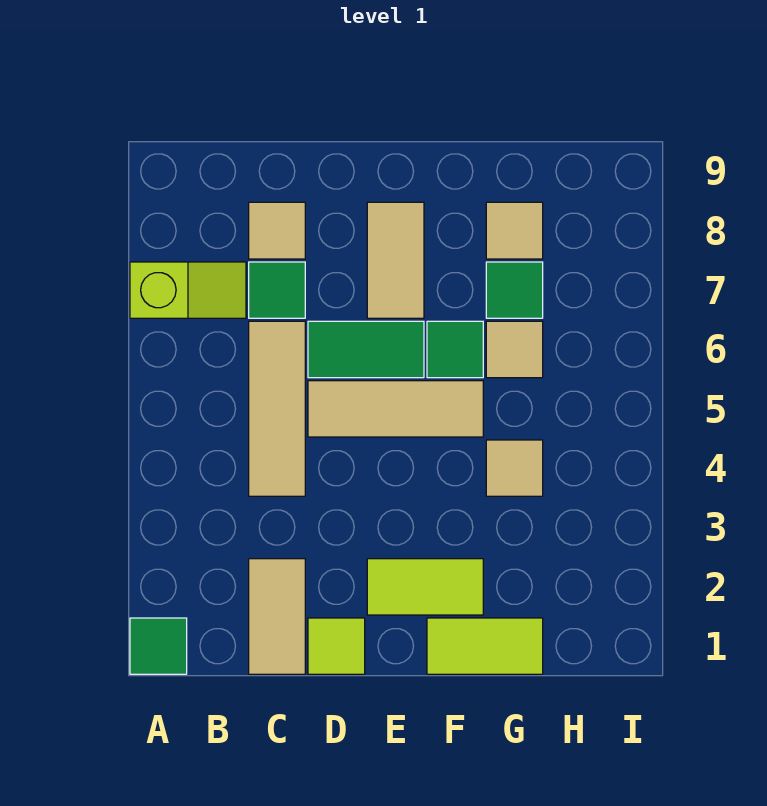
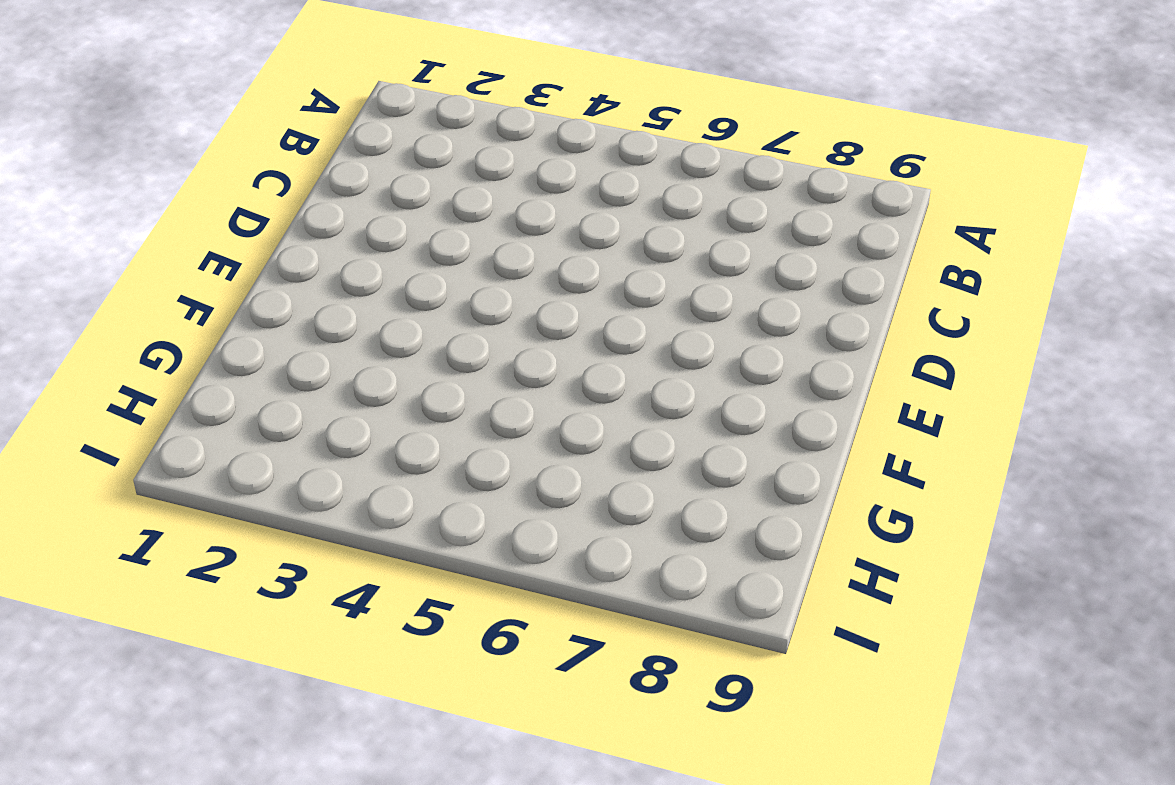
none -> green tile A1 level 1
none -> lime slope A7:B7 level 1 top A
none -> tan tile C1:C2 level 1

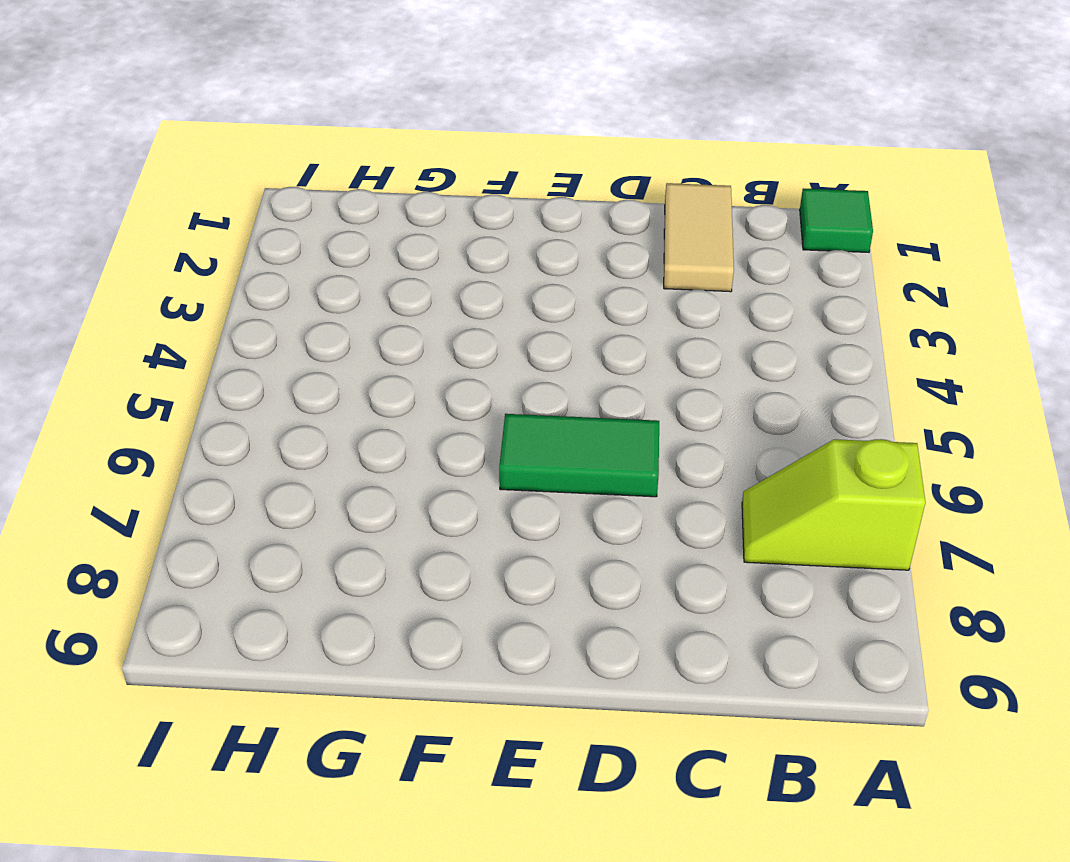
none -> tan tile C4:C6 level 1
none -> green tile C7 level 1
none -> tan tile C8 level 1

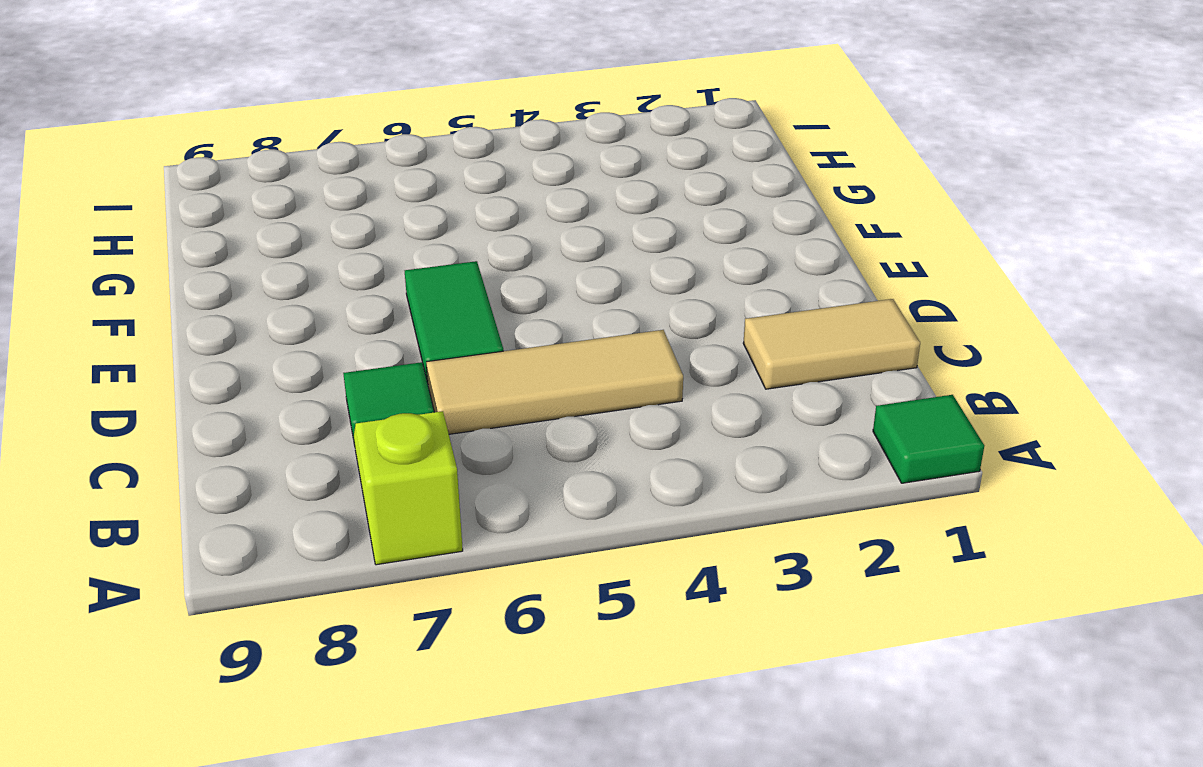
none -> tan tile C8 level 1
none -> lime tile D1 level 1
none -> tan tile D5:F5 level 1

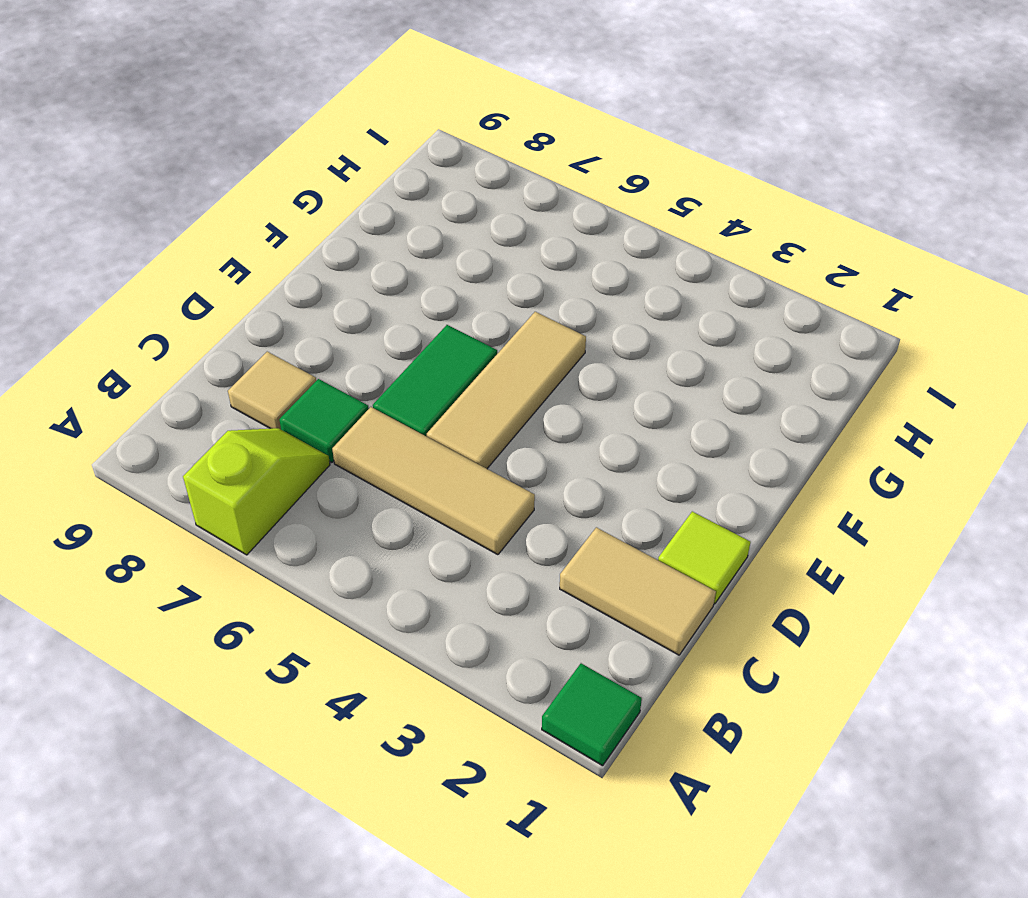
none -> lime tile E2:F2 level 1
none -> tan tile E7:E8 level 1
none -> lime tile F1:G1 level 1

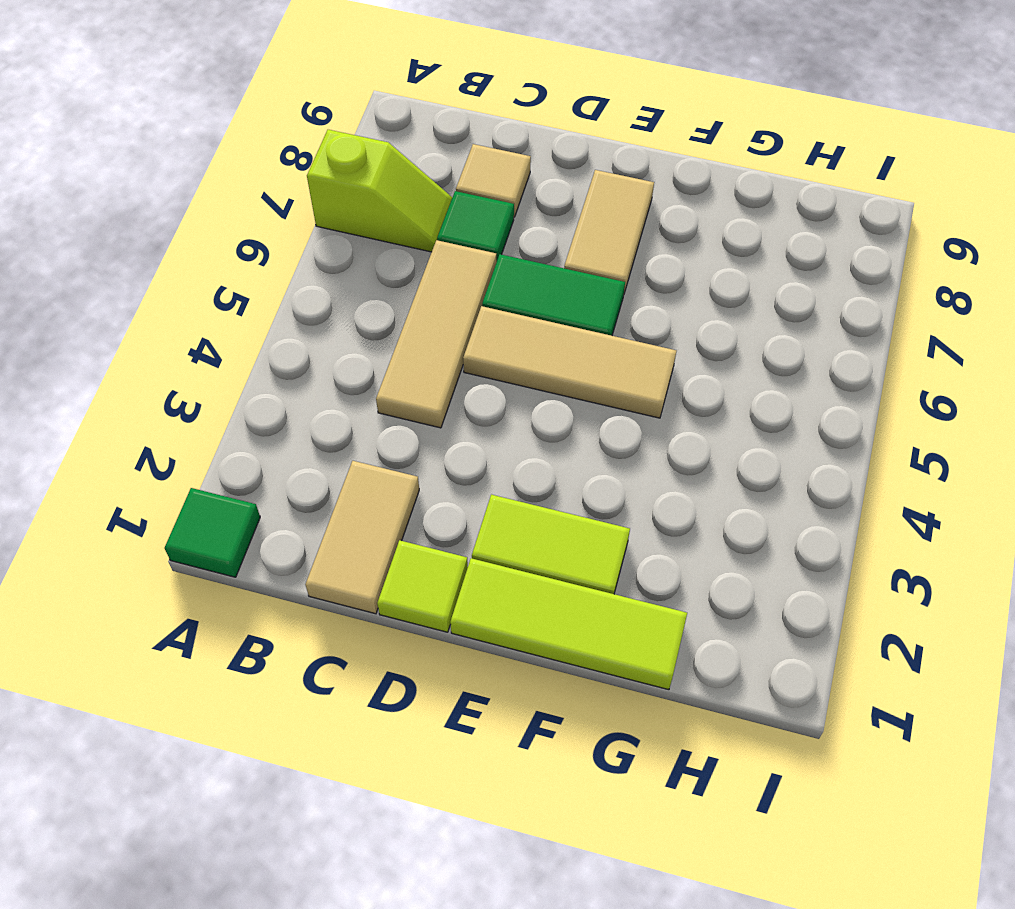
lime tile E1:G1 level 1 -> lime tile F1:G1 level 1
none -> green tile F6 level 1
none -> tan tile G4 level 1
none -> tan tile G6 level 1

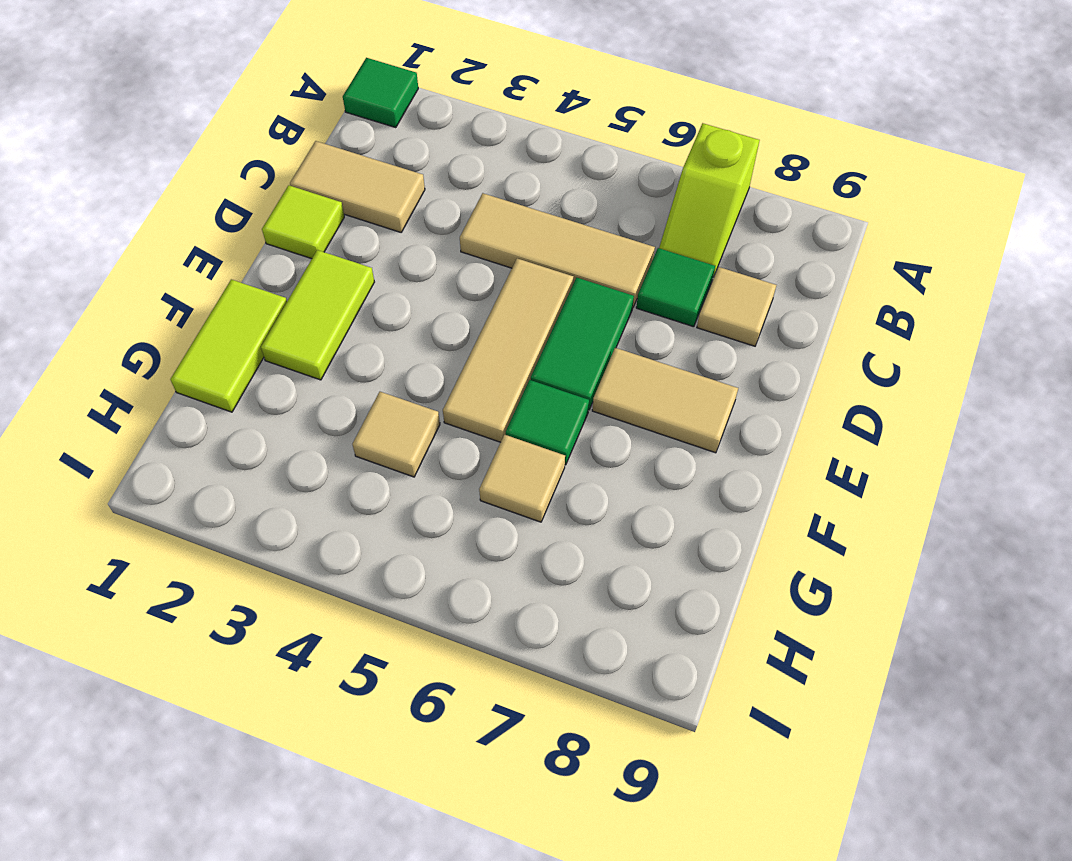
none -> green tile G7 level 1
none -> tan tile G8 level 1

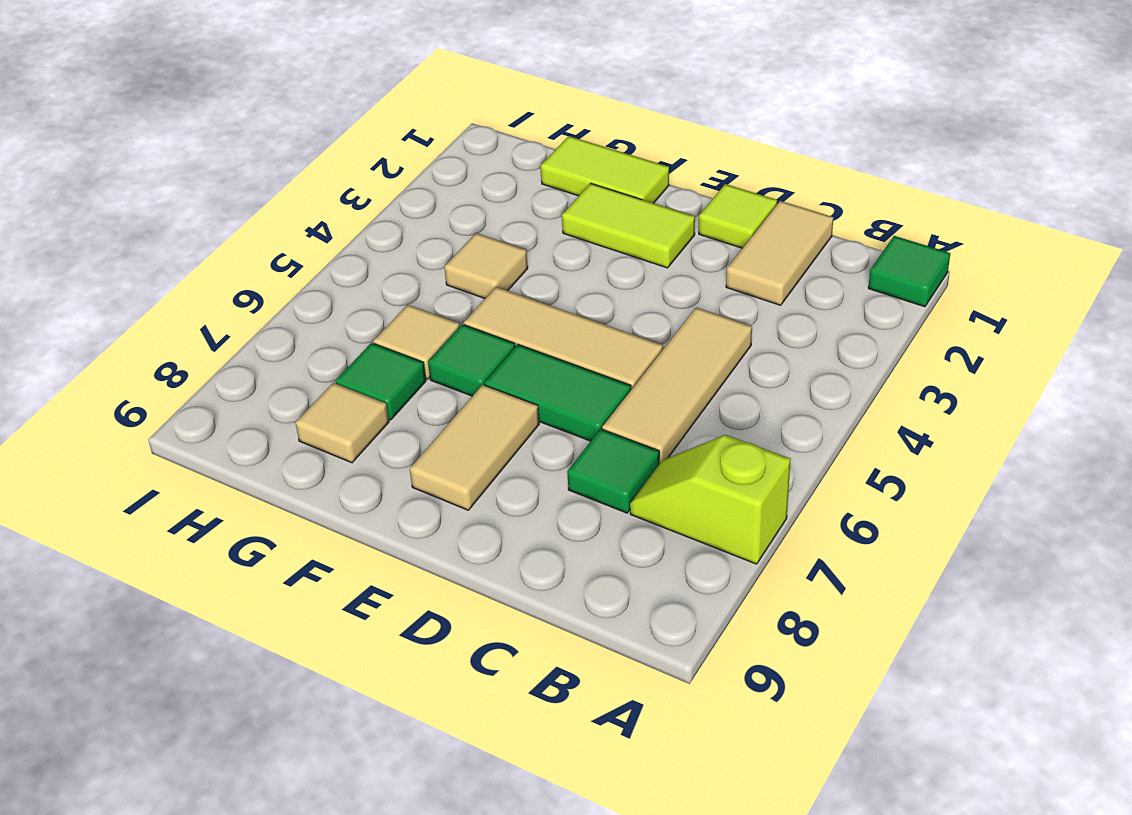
none -> tan tile C8 level 1

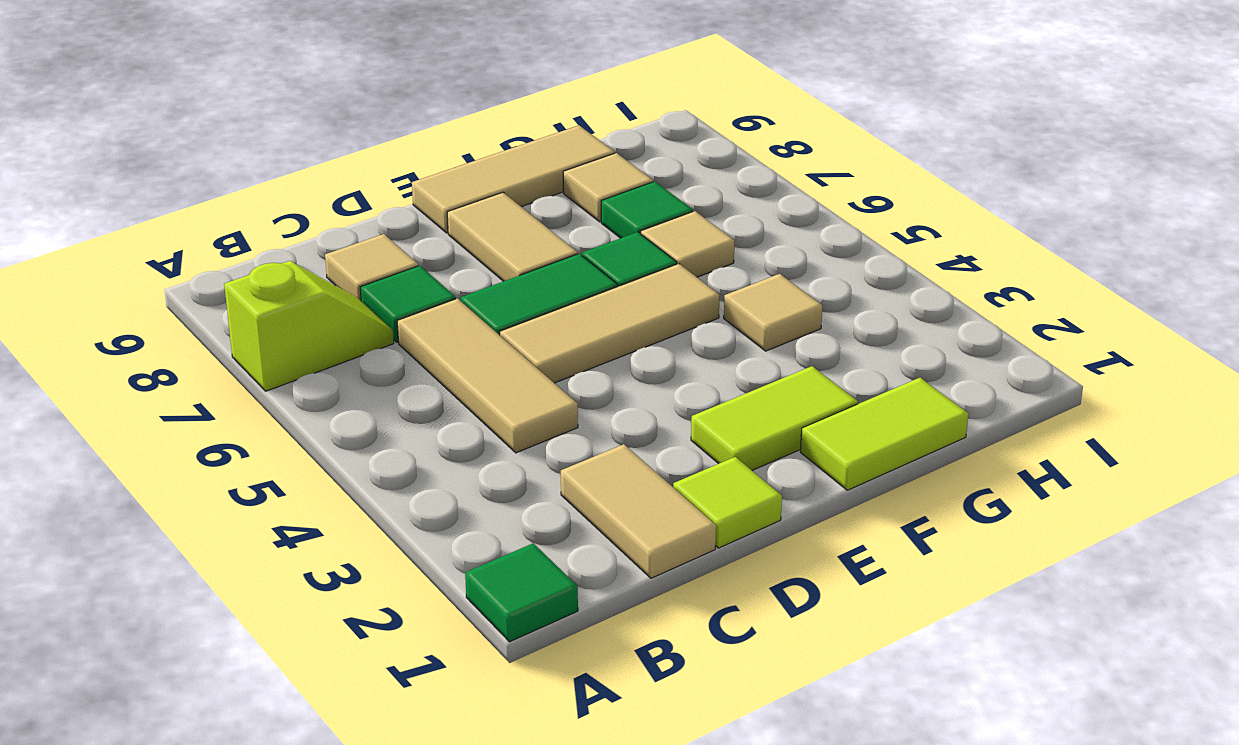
tan tile E9:G9 level 1 -> none

